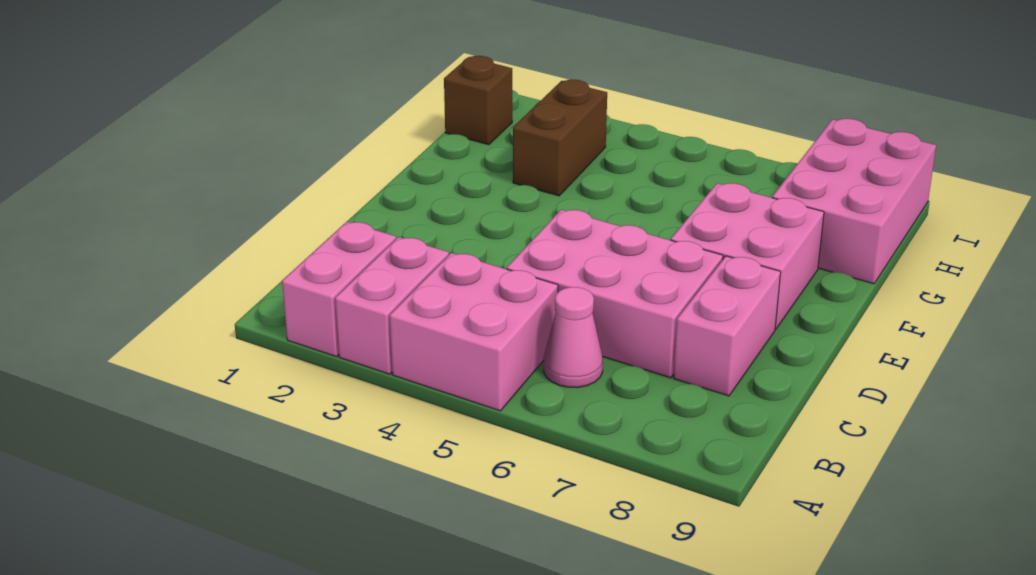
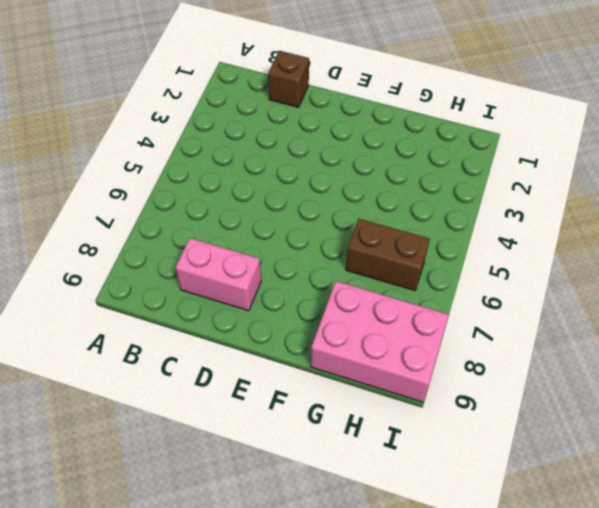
brown brick C1 level 1 -> brown brick H1 level 1
brown brick G6:H6 level 1 -> brown brick G3:H3 level 1
none -> pink brick A2:B2 level 1
none -> pink brick A3:B3 level 1

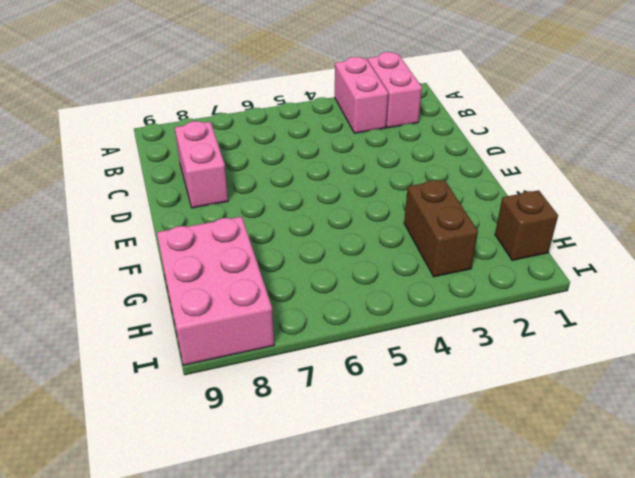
none -> pink brick A4:B5 level 1
none -> pink cone B6 level 1

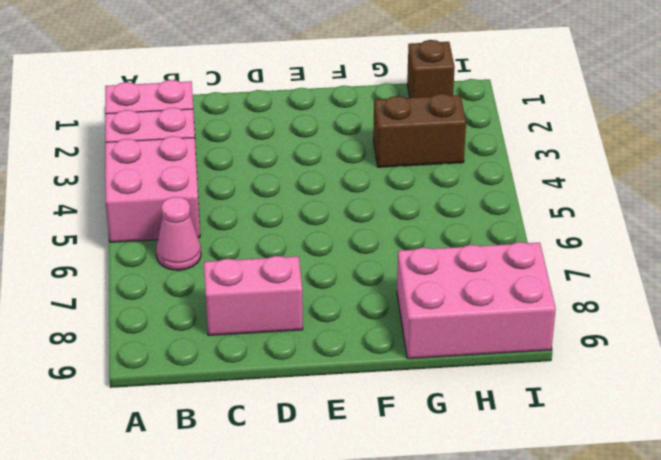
none -> pink brick C5:D7 level 1
none -> pink brick E7:F8 level 1

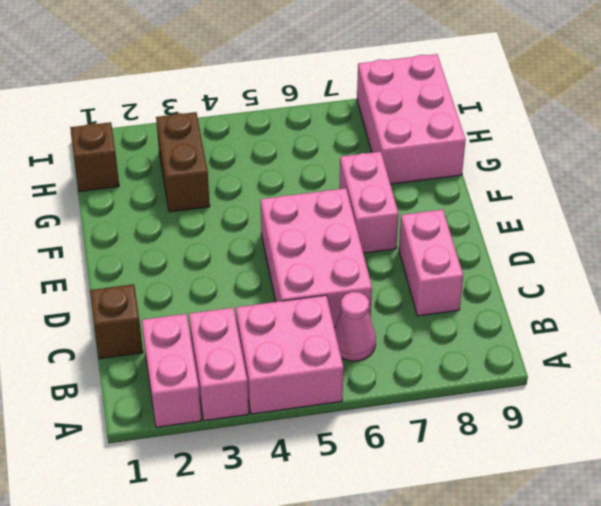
brown brick C1 level 1 -> none
pink brick C5:E6 level 1 -> pink brick C5:D7 level 1
pink brick E7:F7 level 1 -> pink brick E7:F8 level 1

